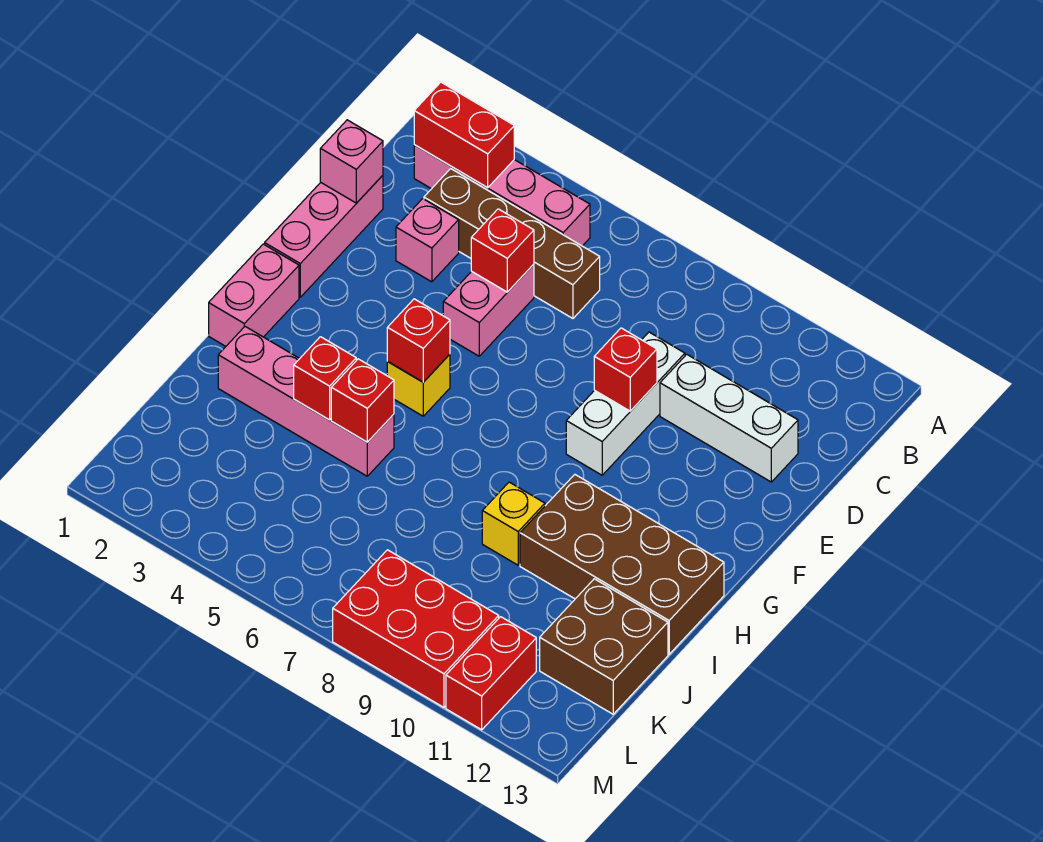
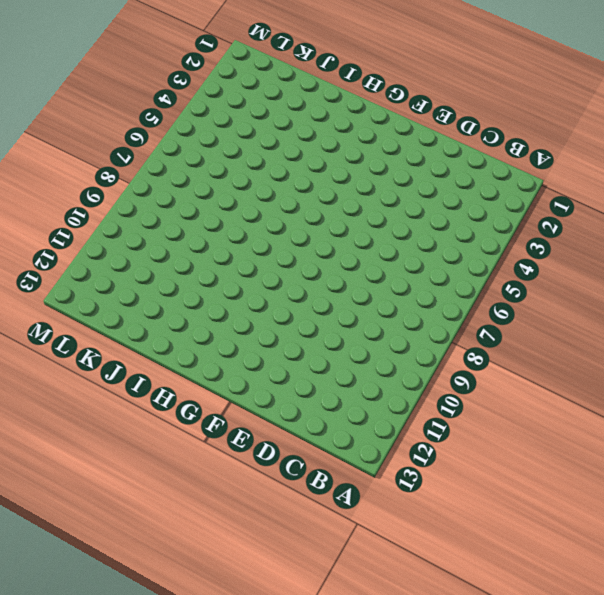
none -> pink brick B2:B5 level 1
none -> brown brick C3:C6 level 1
none -> pink brick D1:F1 level 1

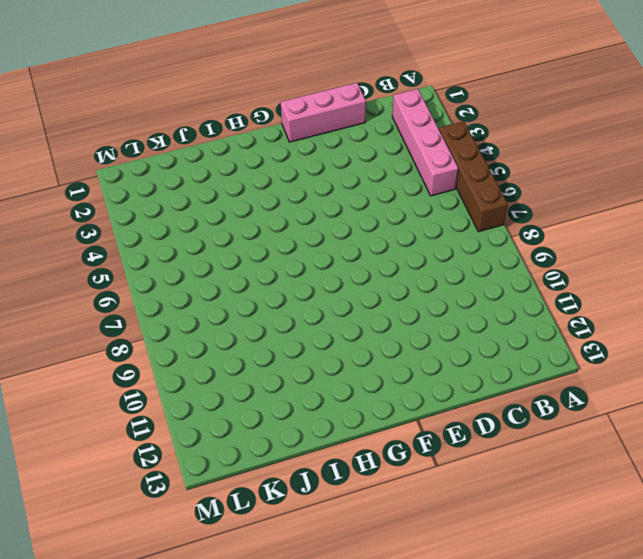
brown brick A4:A7 level 1 -> brown brick C3:C6 level 1
none -> pink brick D3 level 1
none -> pink brick D5:E5 level 1
none -> white brick D9:F9 level 1

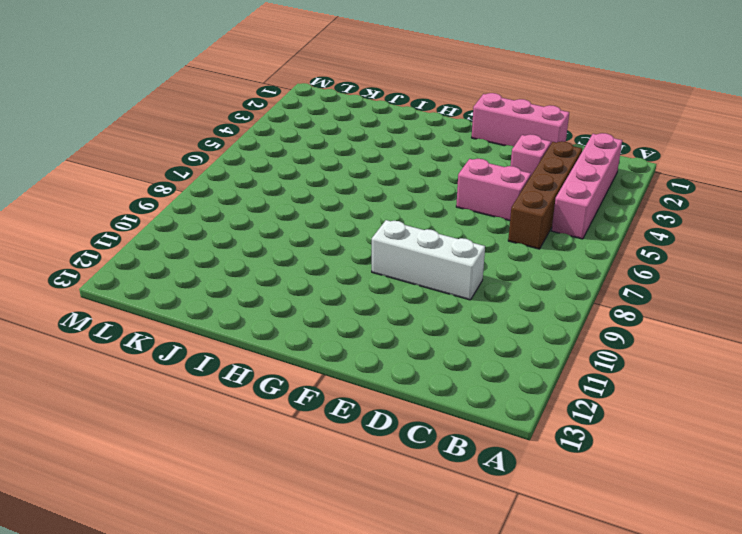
none -> white brick D10:D12 level 1
none -> pink brick G1:H1 level 1
none -> yellow brick G5 level 1

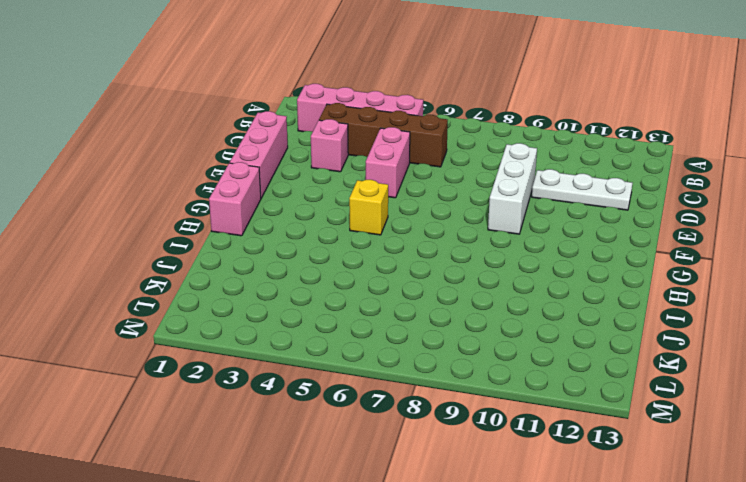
white plate D10:D12 level 1 -> white brick D10:D12 level 1
none -> brown brick H10:I13 level 1
none -> pink brick I2:I5 level 1
none -> yellow brick I9 level 1

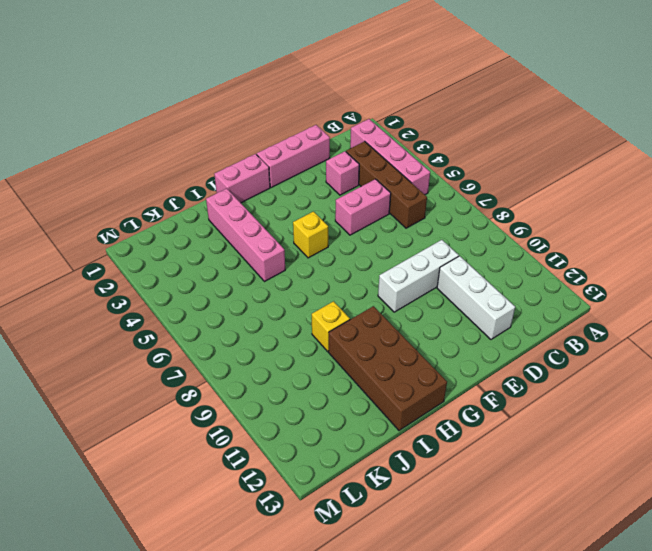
none -> brown brick J12:K13 level 1
none -> red brick L8:M10 level 1
none -> red brick L11:M11 level 1

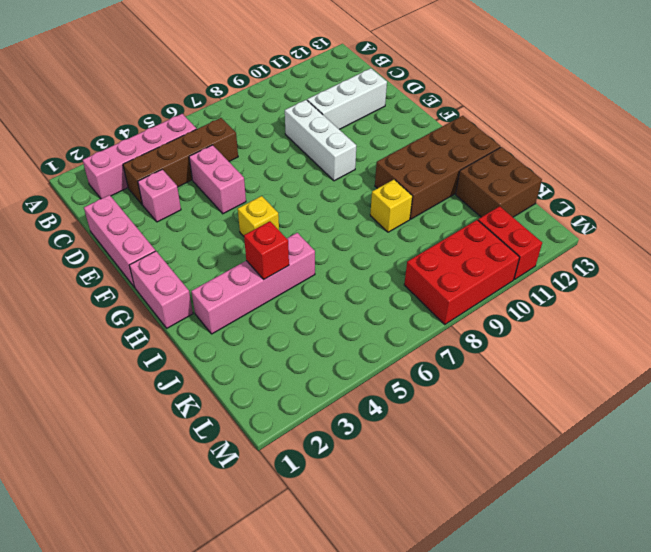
none -> red brick B2:B3 level 2
none -> pink brick D1 level 2
none -> red brick D5 level 2

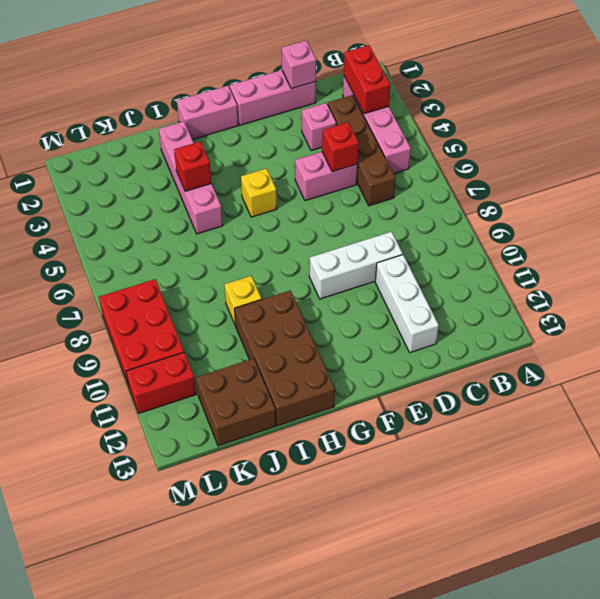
none -> red brick E9 level 2
none -> red brick G5 level 2
none -> red brick I5 level 2

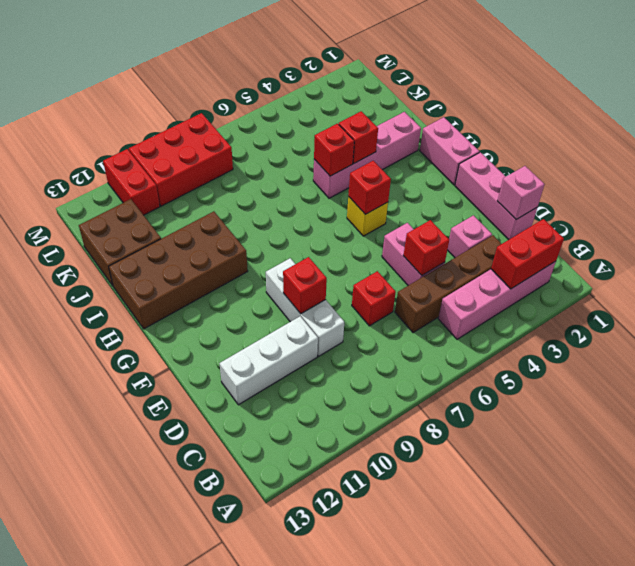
red brick D7 level 1 -> none
none -> yellow brick I9 level 1

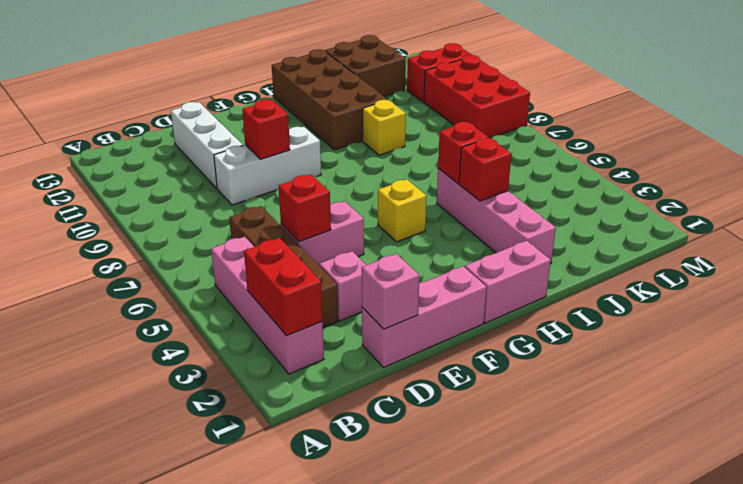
none -> red brick G5 level 2

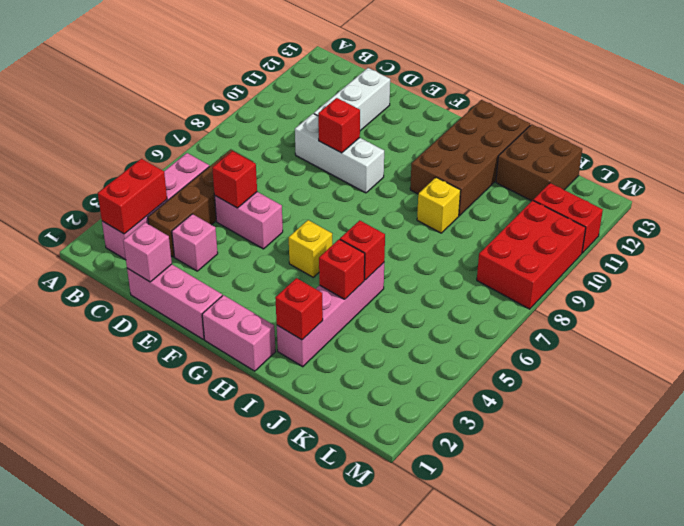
red brick I2 level 2 -> red brick G5 level 2

